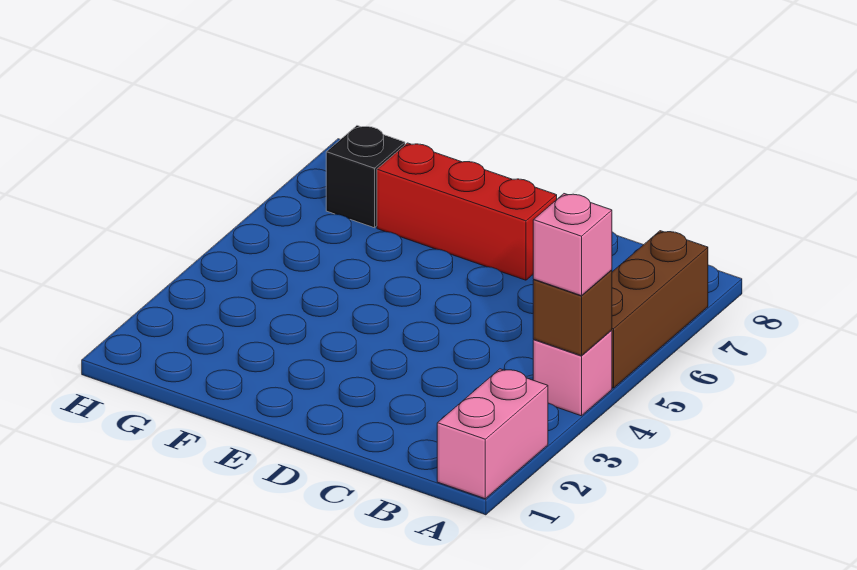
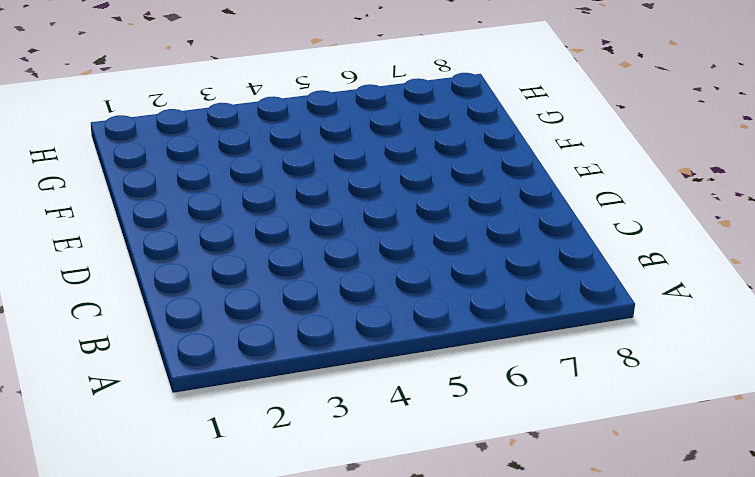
none -> pink brick A1:A2 level 1
none -> pink brick A4 level 1

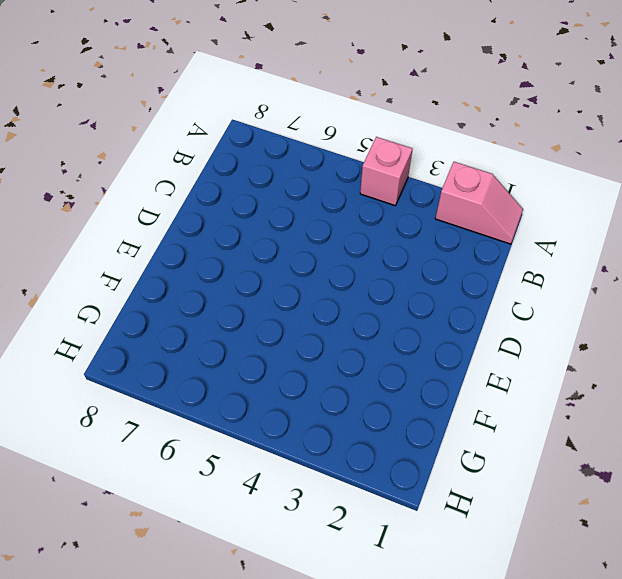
pink slope A1:A2 level 1 top 2 -> pink brick A1:A2 level 1
none -> brown brick A5:A7 level 1
none -> red brick D7:F7 level 1

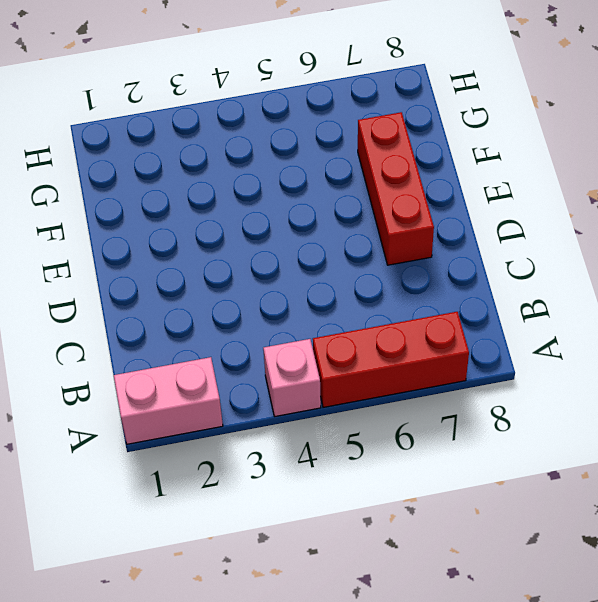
red brick A5:A7 level 1 -> brown brick A5:A7 level 1
none -> black brick G7 level 1
none -> brown brick A4 level 2

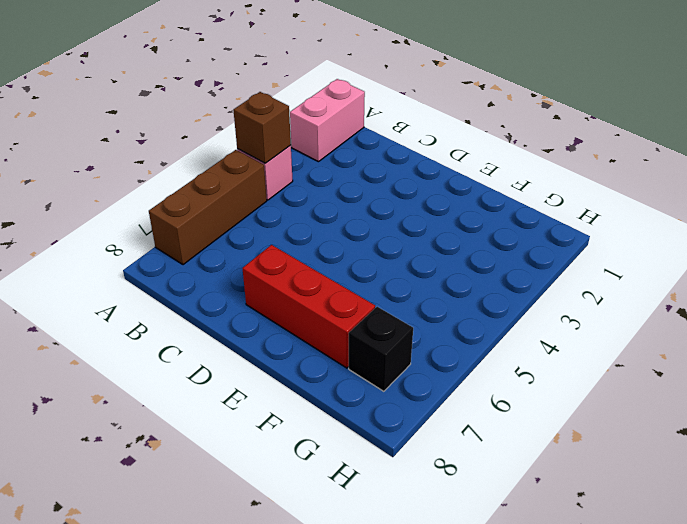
none -> pink brick A4 level 3

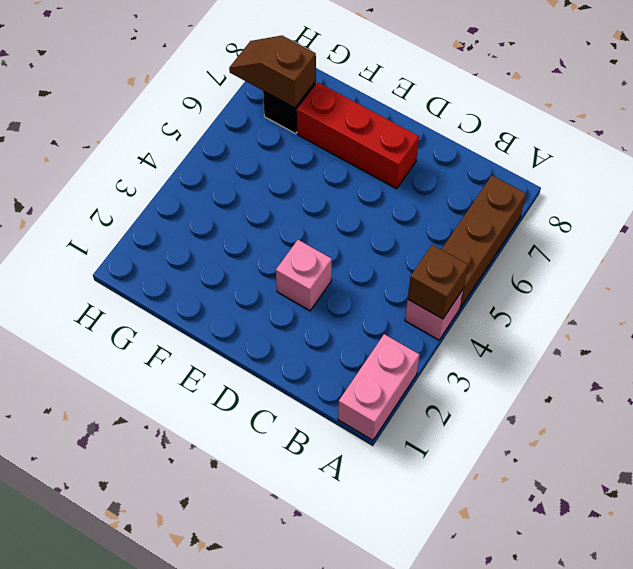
pink brick D3 level 1 -> pink brick A4 level 3
brown slope G7:H7 level 2 top G -> none

